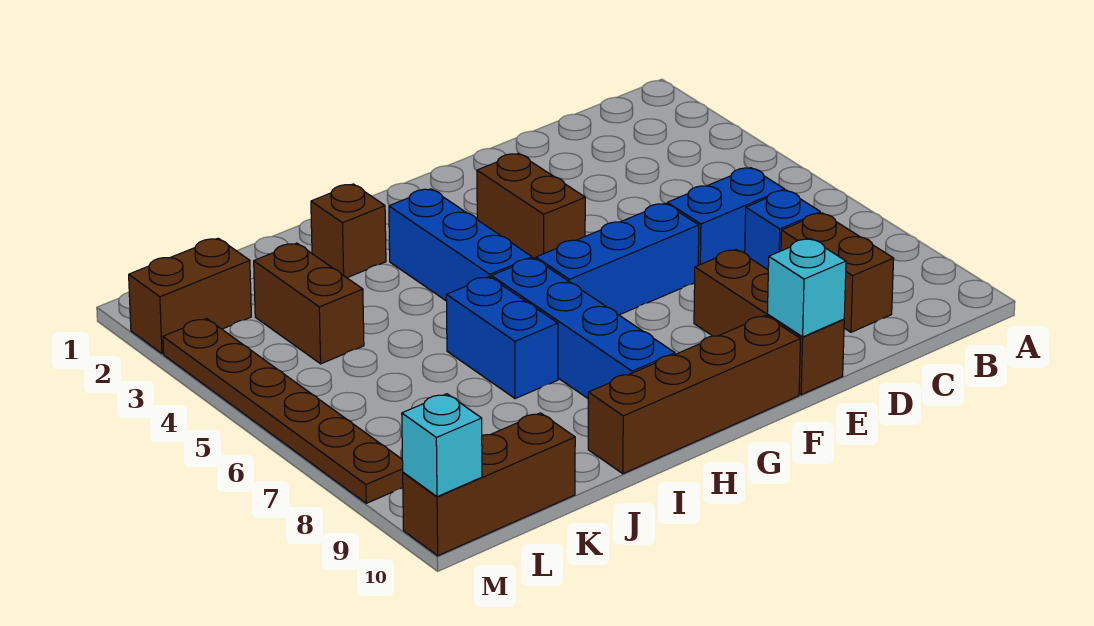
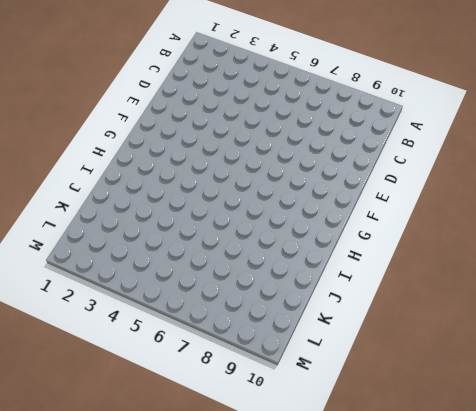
none -> blue brick C6:D6 level 1
none -> blue brick C7 level 1
none -> brown brick C8:C9 level 1

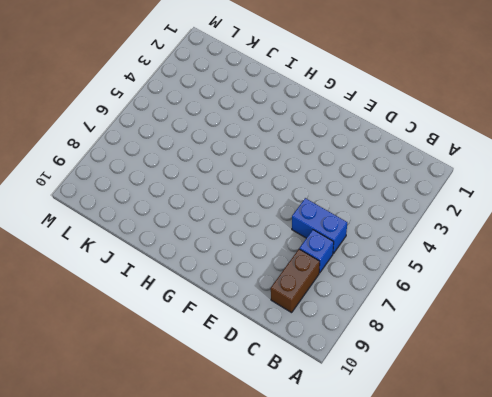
none -> blue brick E6:G6 level 1
none -> brown brick E8:E10 level 1
none -> brown brick F3:F4 level 1

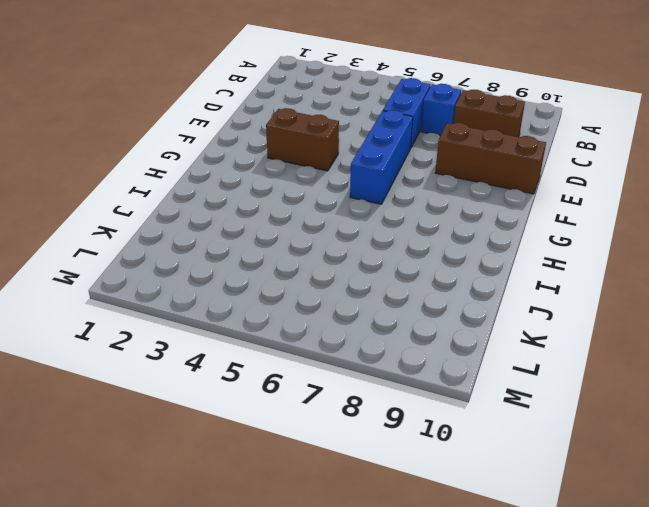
none -> brown brick F10:I10 level 1
none -> blue brick H3:H5 level 1
none -> blue brick H6:H9 level 1

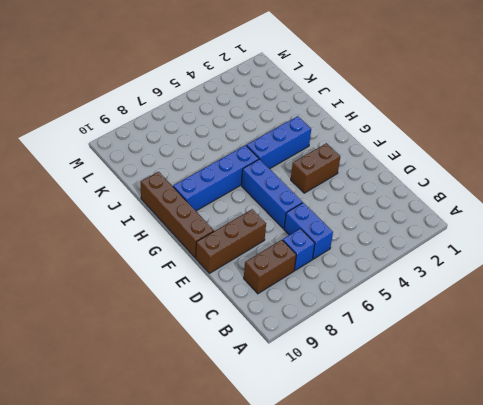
none -> brown brick I2 level 1
none -> blue brick I6:I7 level 1
none -> brown brick K3:K4 level 1

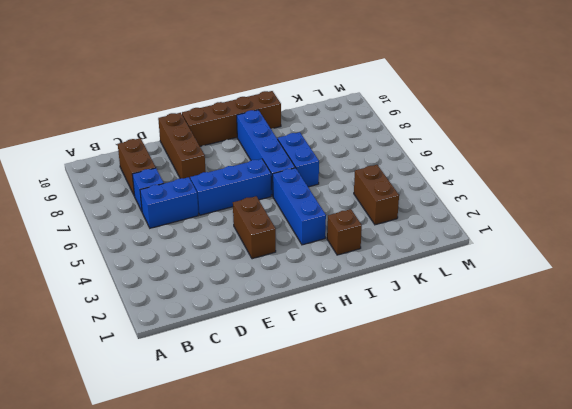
none -> brown brick K10:M10 level 1
none -> brown brick L2:M2 level 1
none -> brown plate M3:M8 level 1

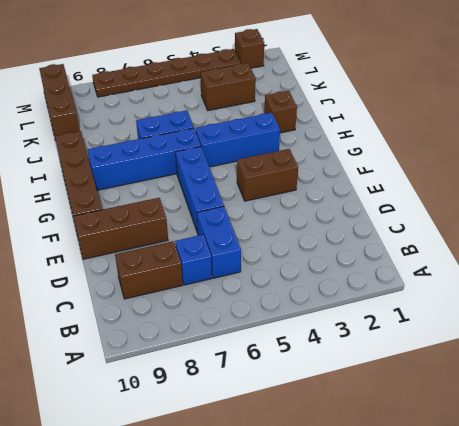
brown brick M2 level 1 -> brown brick L2:M2 level 1
none -> cyan brick E10 level 2
none -> cyan brick M10 level 2

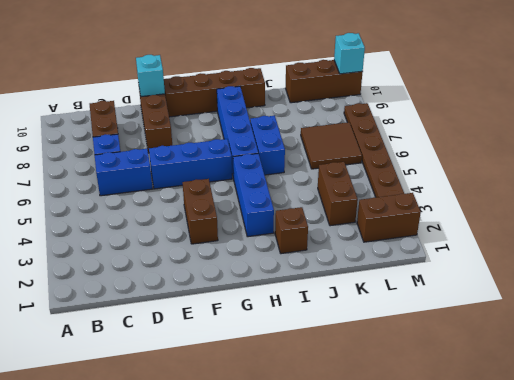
brown tile K6:L7 level 1 -> none

